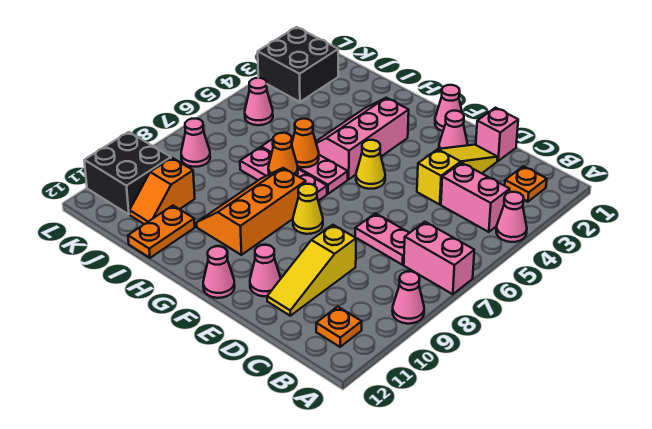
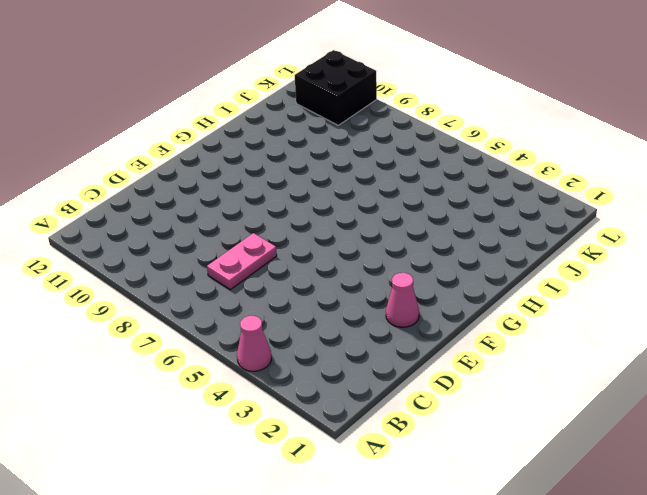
none -> pink brick A7:B7 level 1
none -> pink cone A9 level 1
none -> orange plate B2 level 1

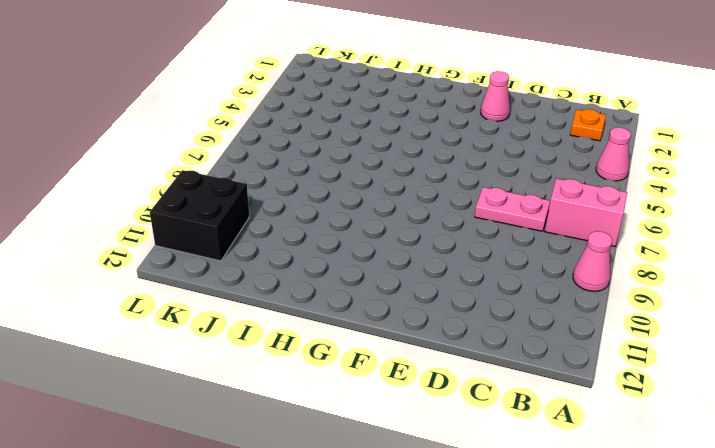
none -> pink brick B4:C4 level 1
none -> orange plate B11 level 1
none -> pink brick D1 level 1

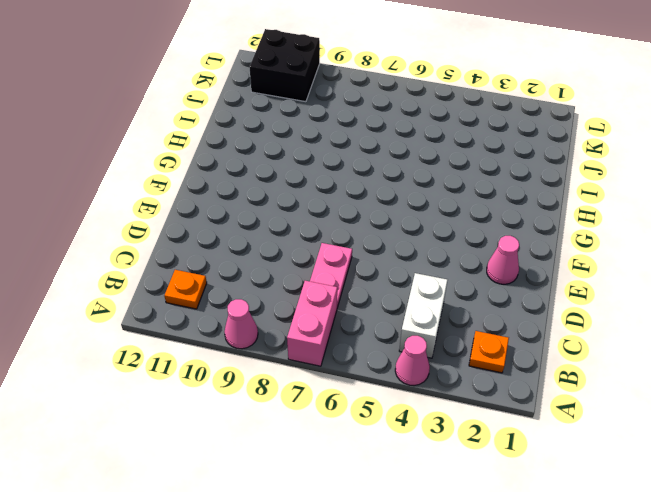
white brick B4:C4 level 1 -> pink brick B4:C4 level 1
none -> pink brick D1 level 1
none -> yellow slope D2:D4 level 1 top 4
none -> yellow slope D9:D11 level 1 top 9

